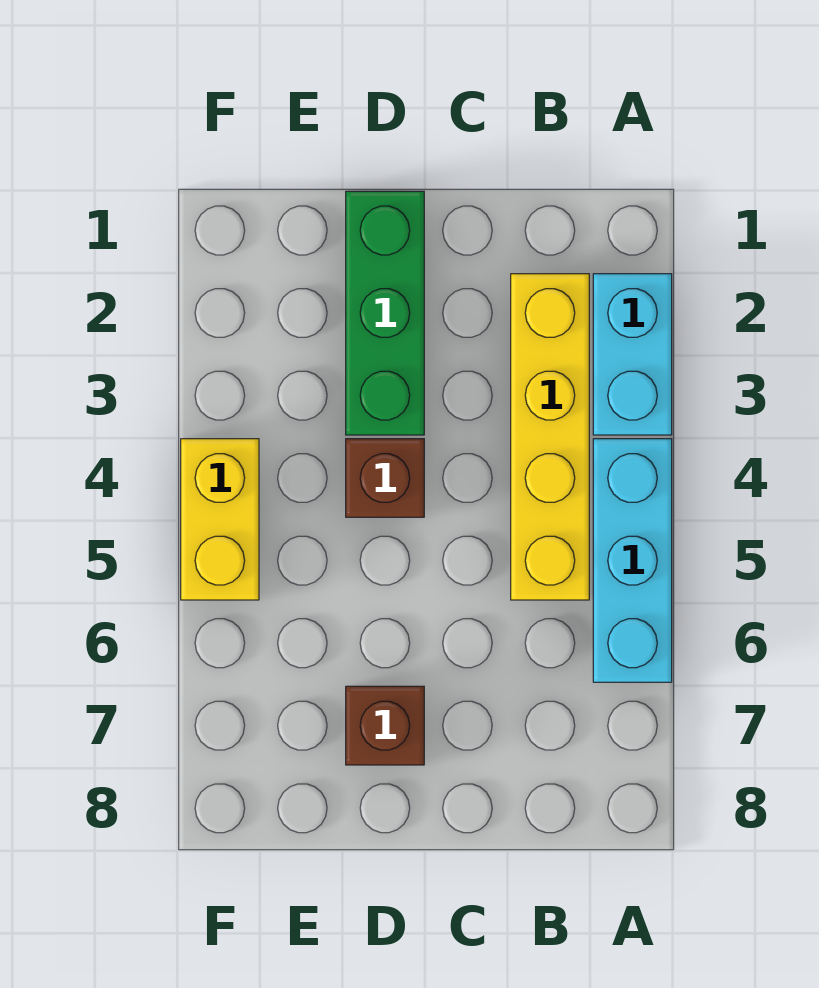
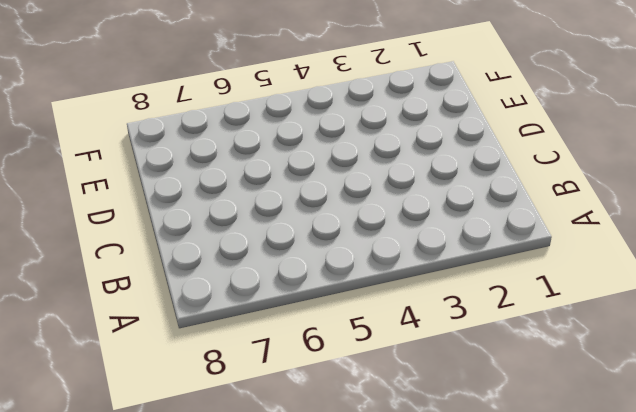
none -> cyan brick A2:A3 level 1
none -> cyan brick A4:A6 level 1

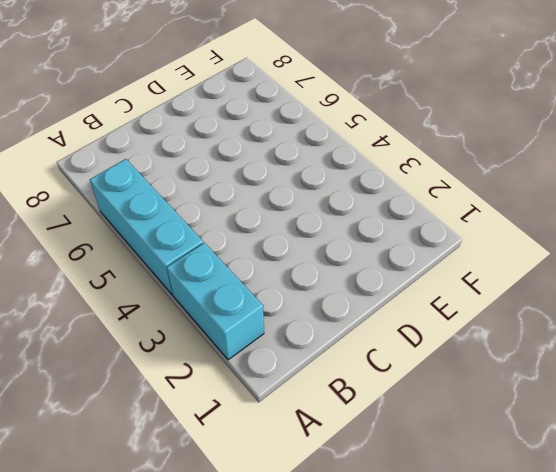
none -> yellow brick B2:B5 level 1
none -> green brick D1:D3 level 1

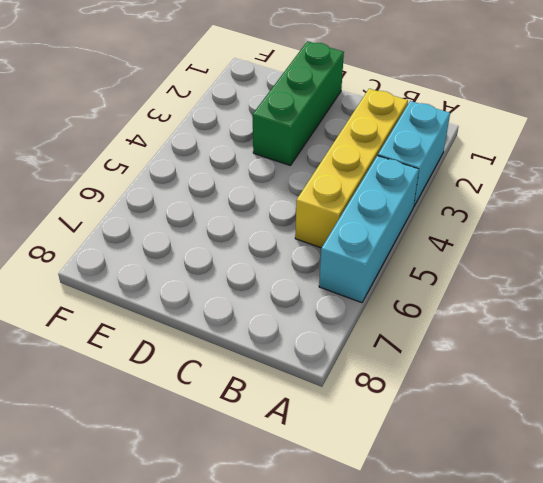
none -> brown brick D4 level 1
none -> brown brick D7 level 1

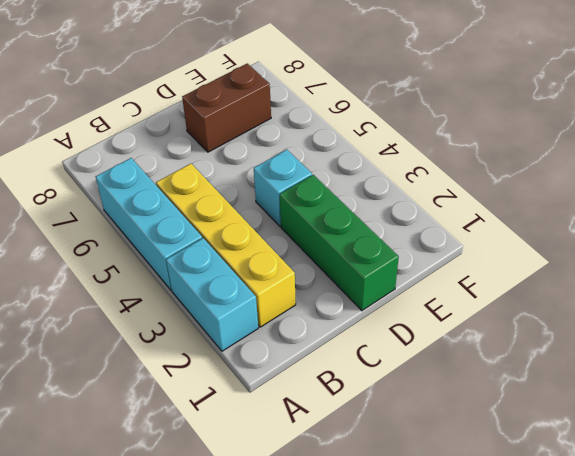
cyan brick D4 level 1 -> brown brick D4 level 1
brown brick D7:E7 level 1 -> brown brick D7 level 1
none -> yellow brick F4:F5 level 1

